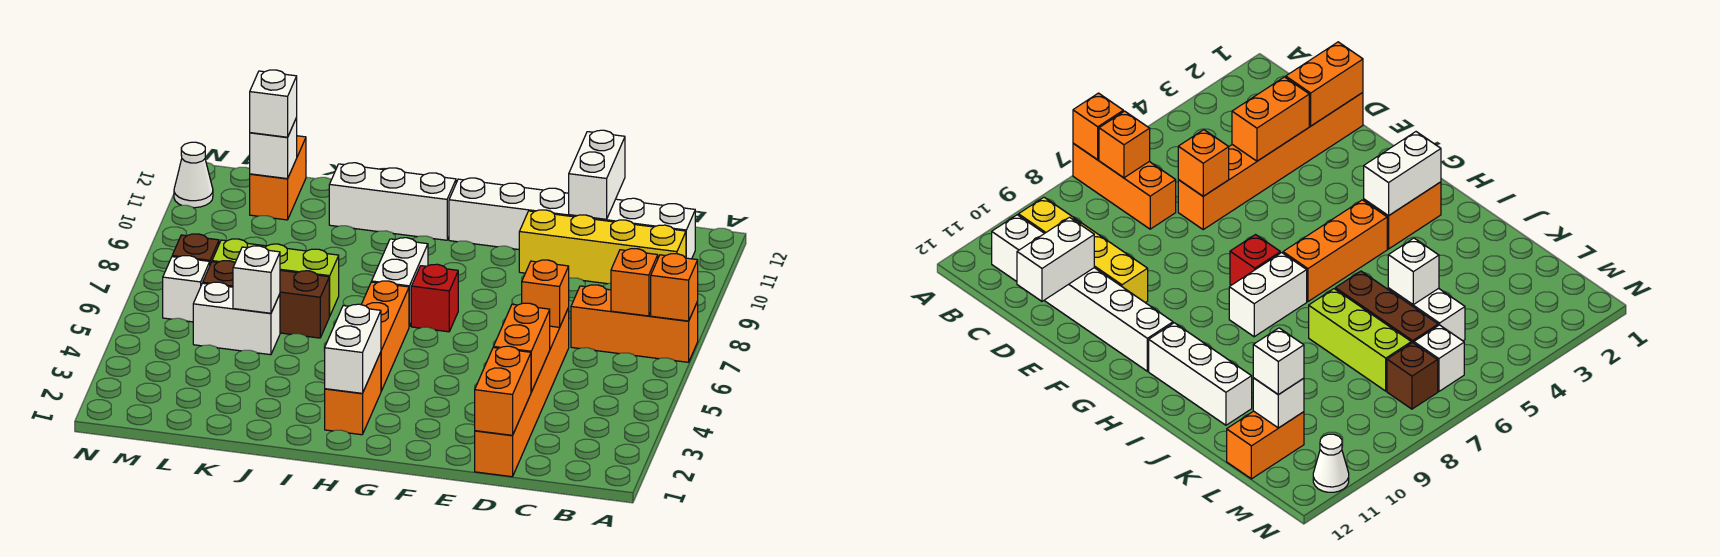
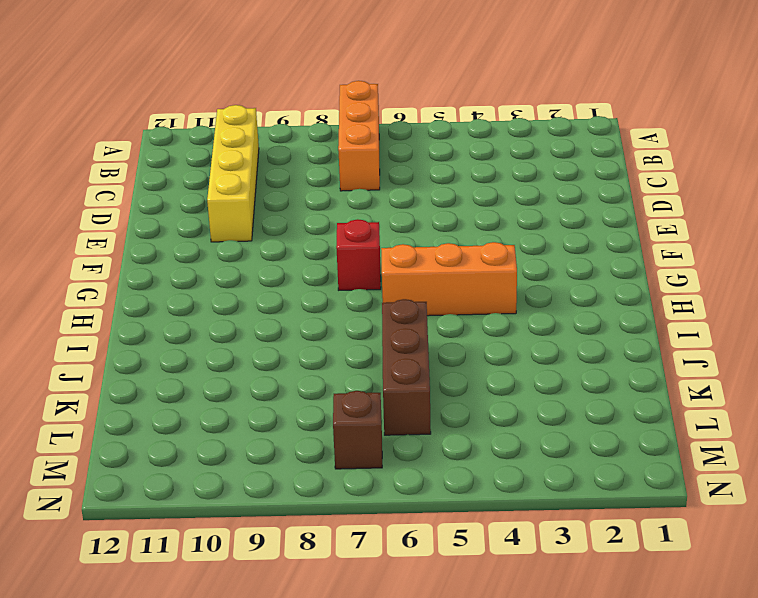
none -> white brick B11:G11 level 1
none -> orange brick D1:D6 level 1
none -> orange brick H2:H3 level 1

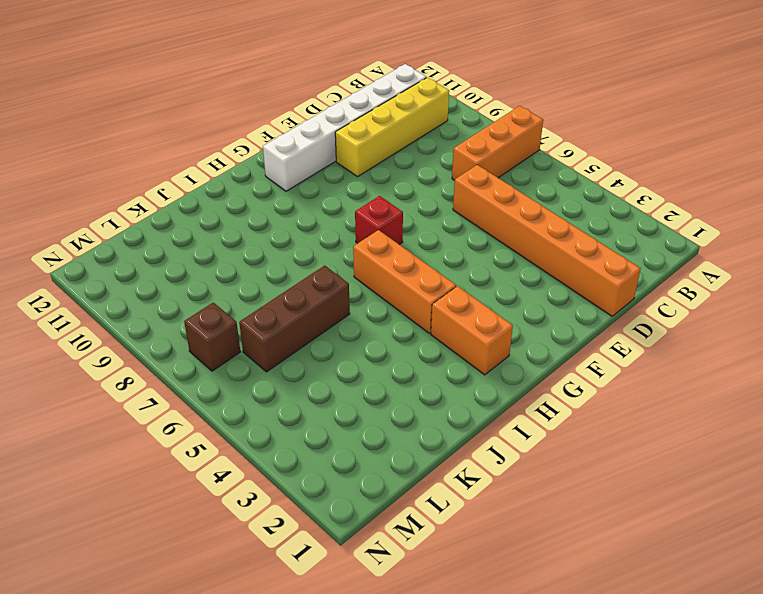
none -> white brick H7:H8 level 1
none -> white brick H11:J11 level 1
none -> lime brick J7:L7 level 1

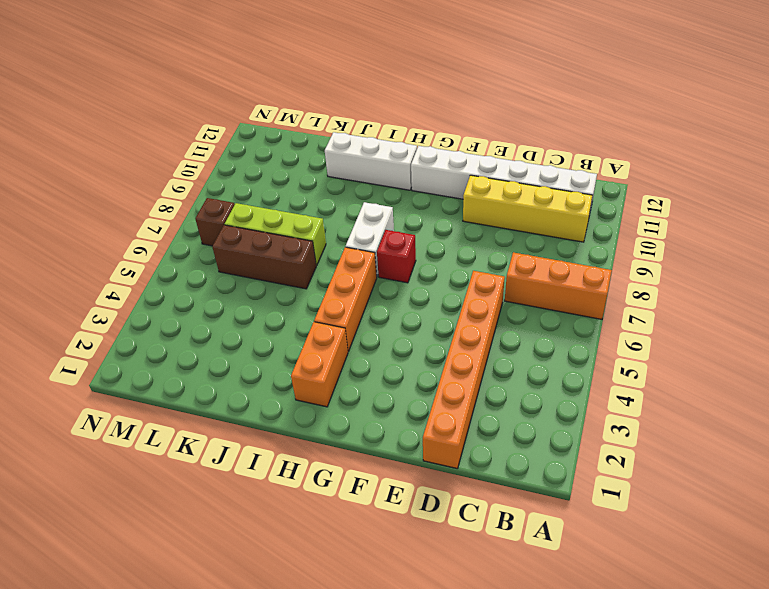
none -> white brick K5:L5 level 1
none -> orange brick L11:L12 level 1
none -> white brick M6 level 1

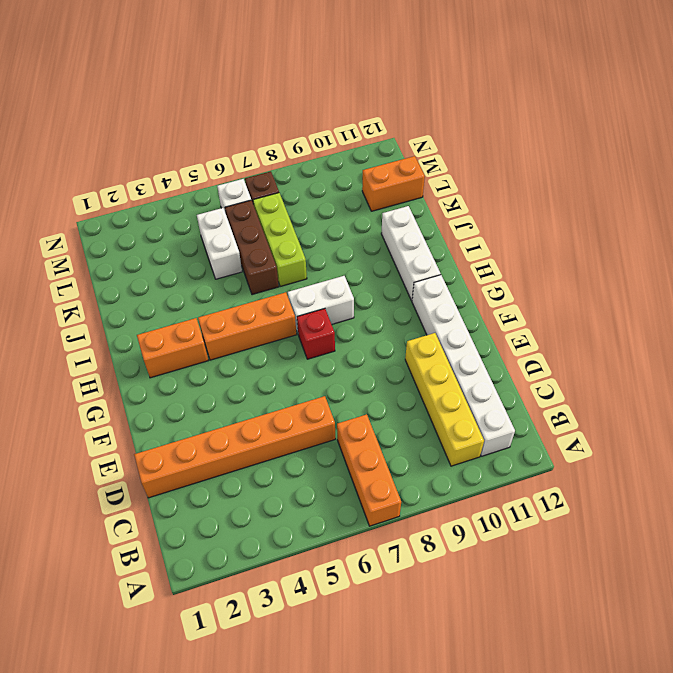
none -> white cone N11 level 1
none -> orange brick A7 level 2
none -> orange brick B7 level 2

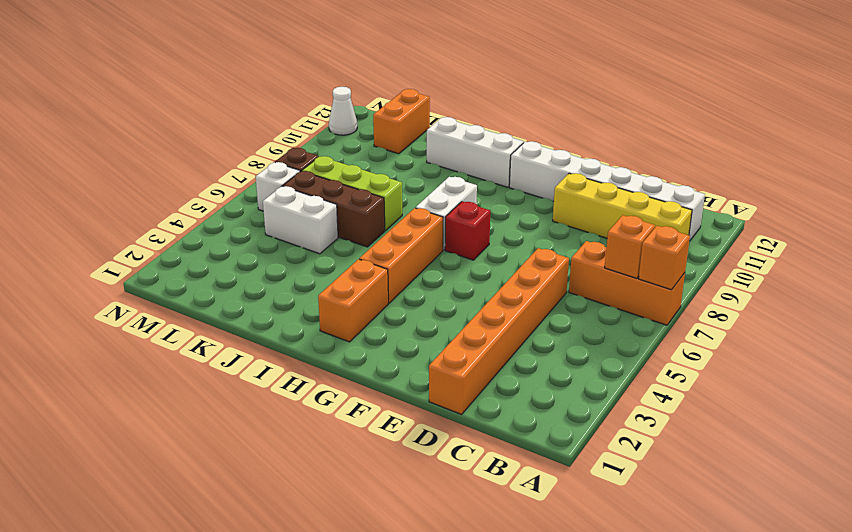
none -> orange brick D1:D2 level 2
none -> orange brick D3:D4 level 2
none -> orange brick D6 level 2

